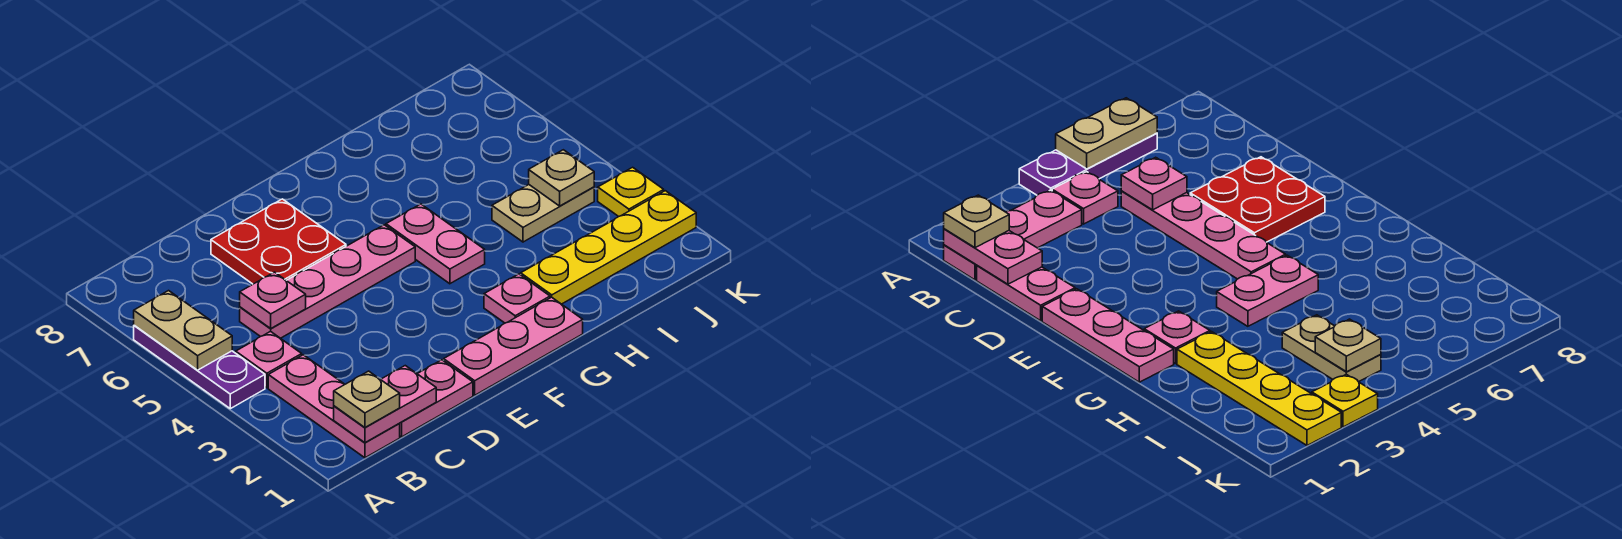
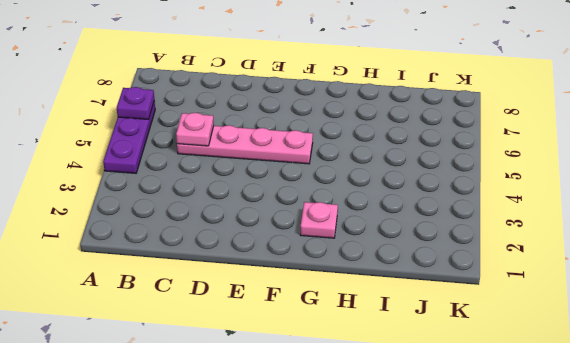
purple plate A6 level 2 -> tan plate A5:A6 level 2
none -> pink plate B1:B3 level 1
none -> pink plate B4 level 1
none -> pink plate C1:D1 level 1

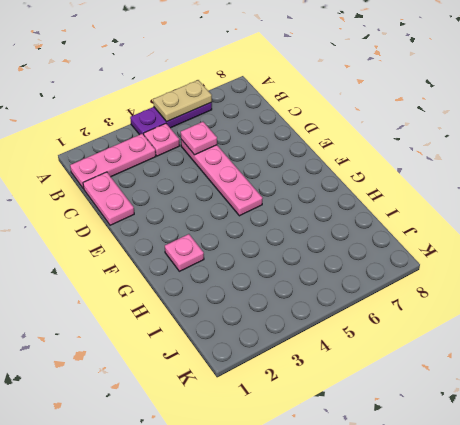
none -> red plate D6:E7 level 1
none -> pink plate E1:G1 level 1
none -> pink plate G4:G5 level 1

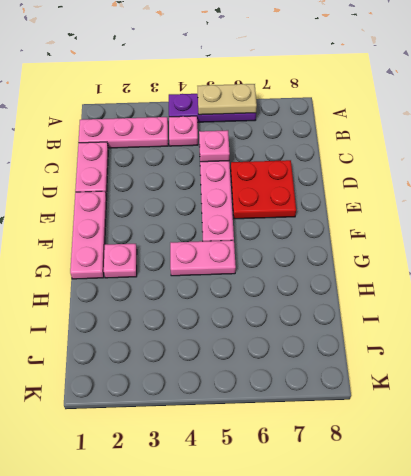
none -> yellow plate H2:K2 level 1
none -> tan plate I4:J4 level 1
none -> yellow plate K3 level 1

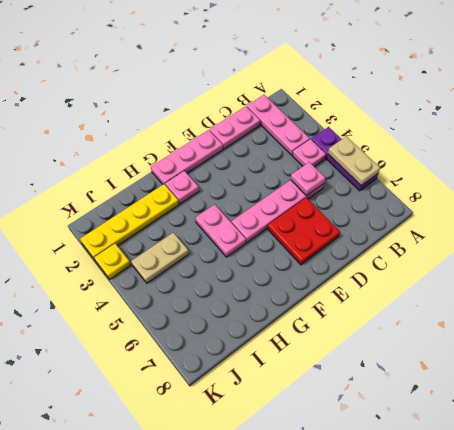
none -> pink plate B1:C1 level 2
none -> tan plate J4 level 2
none -> tan plate B1 level 3

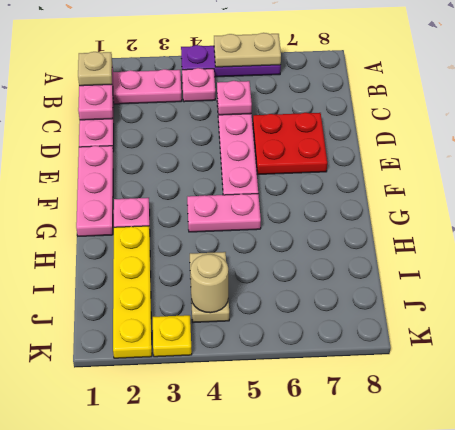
tan round brick J4 level 2 -> tan plate J4 level 2

